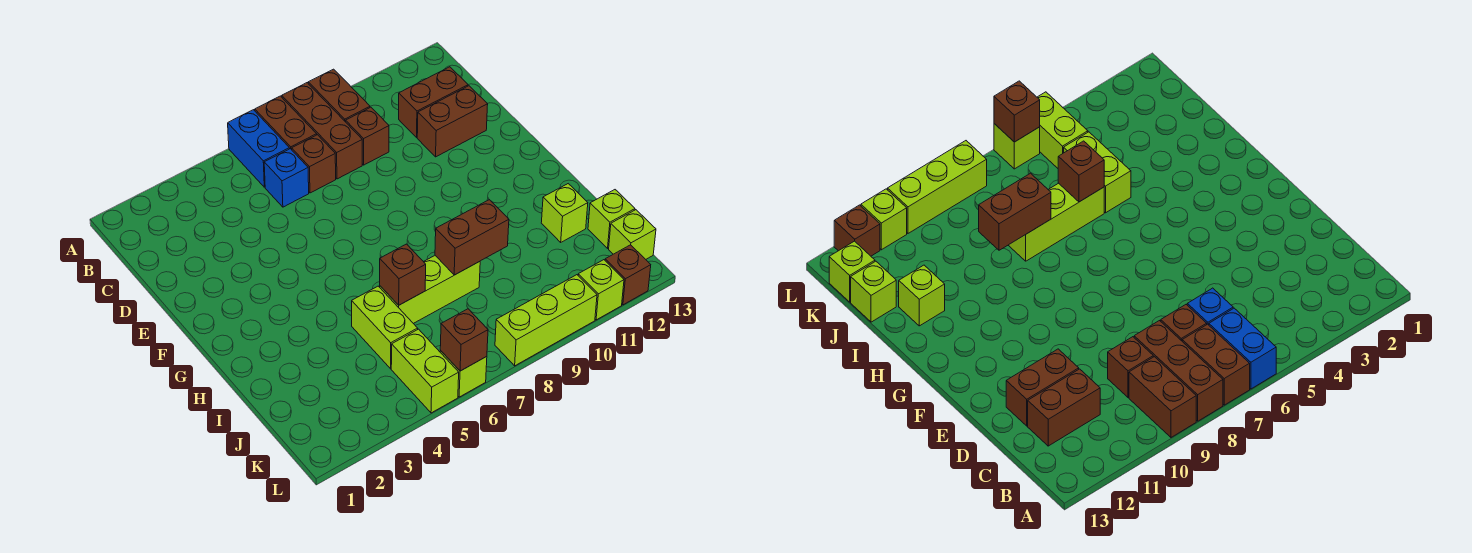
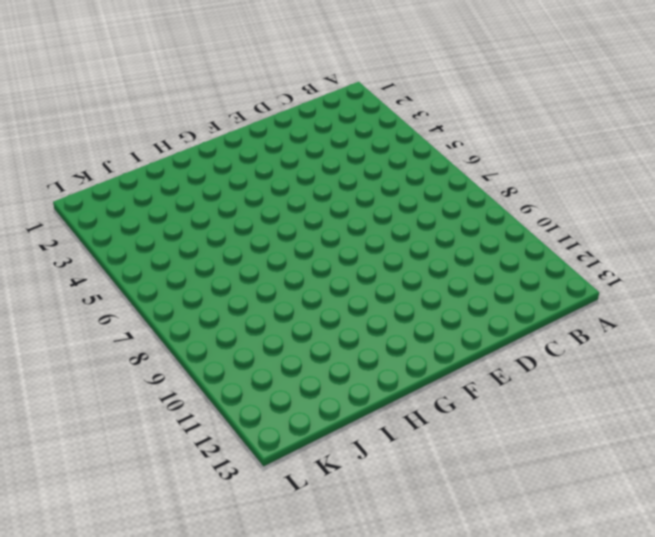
none -> blue brick A6:B6 level 1
none -> brown brick A7:B7 level 1
none -> brown brick A8:C8 level 1

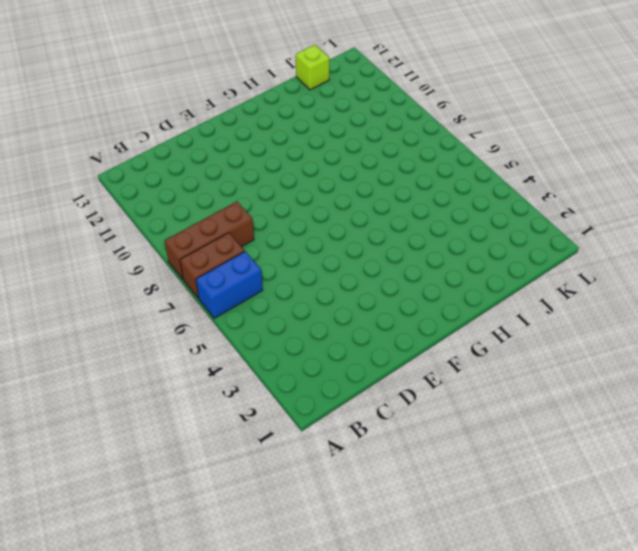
none -> brown brick A9:B9 level 1
none -> blue brick C6 level 1
none -> brown brick C7 level 1

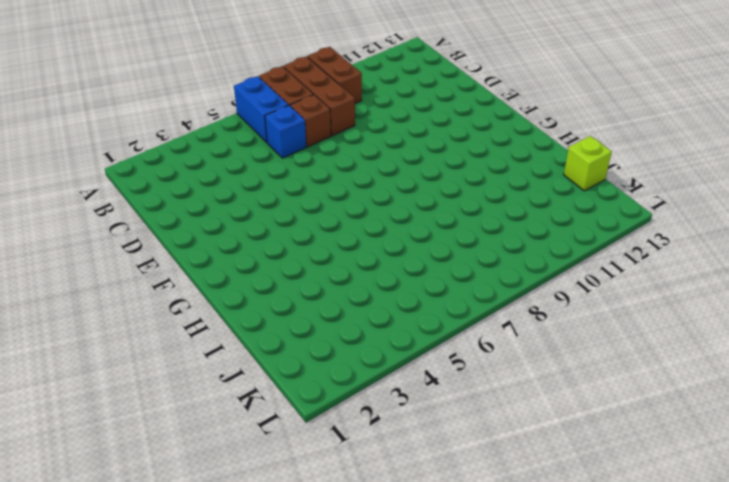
none -> brown brick C9 level 1
none -> brown brick C11:C12 level 1
none -> brown brick D11:D12 level 1

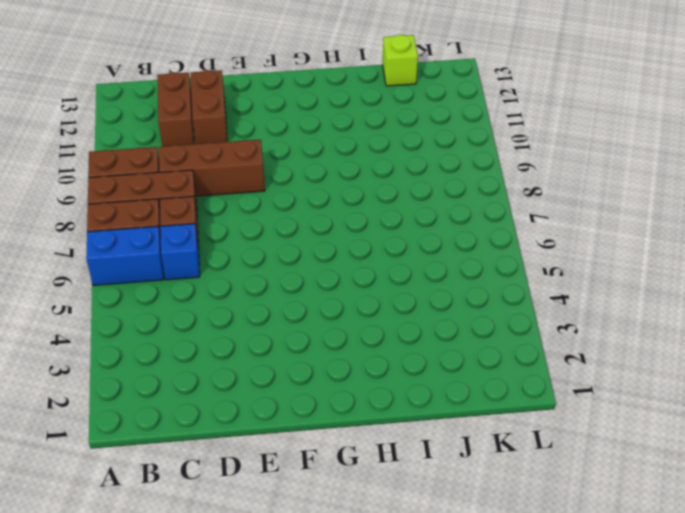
brown brick C9:E9 level 1 -> brown brick C9 level 1
none -> lime brick I5:J5 level 1
none -> lime brick I6:I8 level 1
none -> lime brick I12 level 1

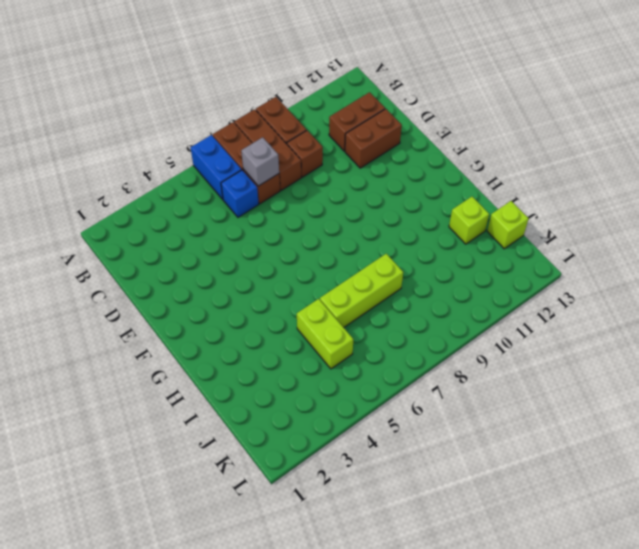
grey brick C7 level 2 -> none
none -> lime brick K5:L5 level 1
none -> lime brick K13 level 1
none -> lime brick L6 level 1

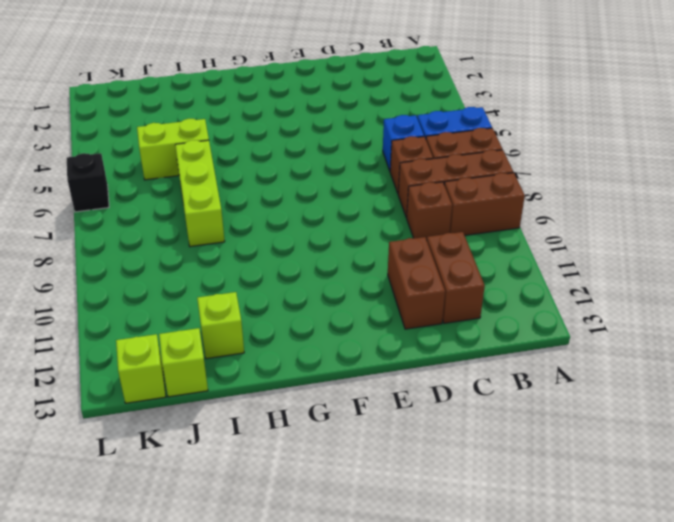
black brick L6 level 1 -> lime brick L6 level 1
none -> lime brick K5:L5 level 1
none -> lime brick L8:L10 level 1
none -> lime brick L11 level 1

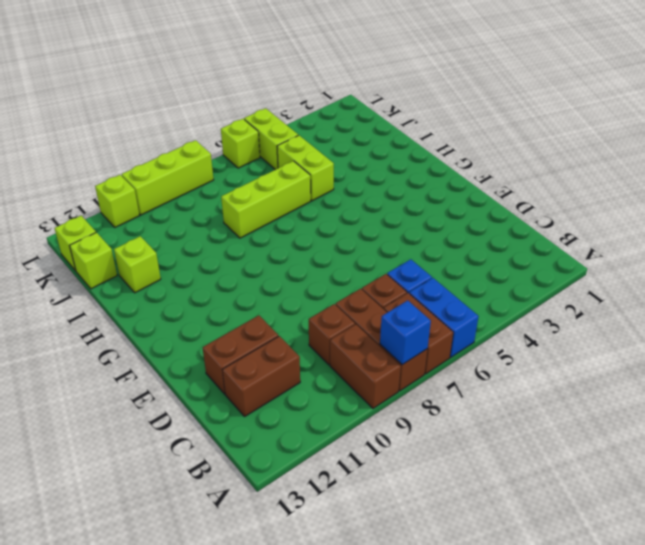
blue brick A8 level 2 -> none
none -> brown brick L12 level 1
none -> brown brick I6 level 2
none -> brown brick I8:I9 level 2

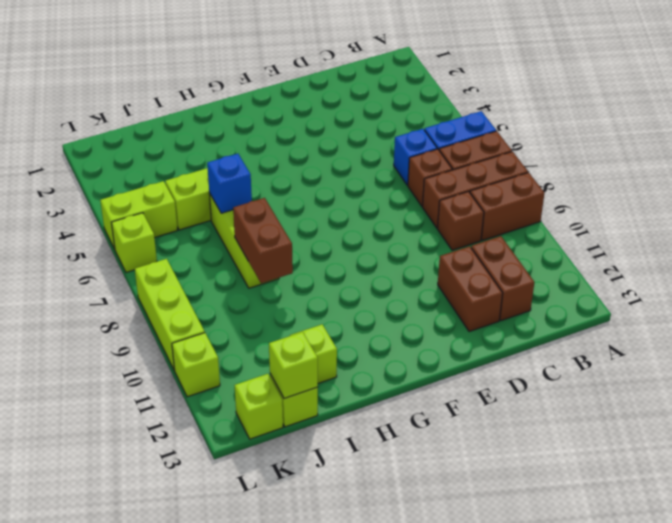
blue brick I6 level 2 -> brown brick I6 level 2
lime brick J13 level 2 -> none
none -> brown brick L12 level 1
none -> brown brick L6 level 2

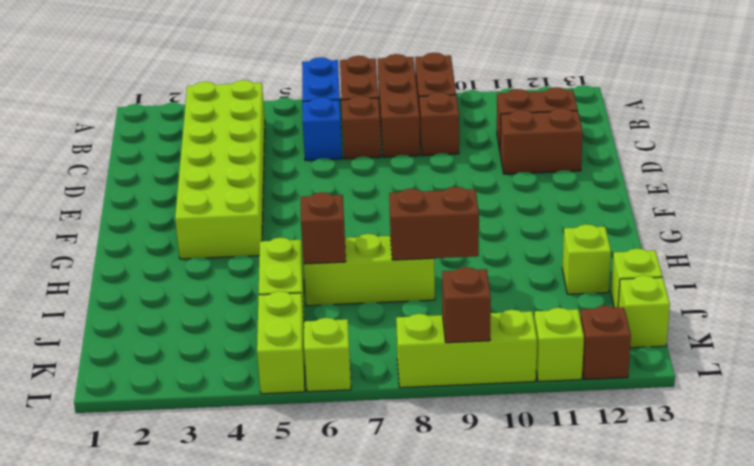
lime brick B3:G4 level 1 -> none
brown brick L9 level 2 -> brown brick L6 level 2

